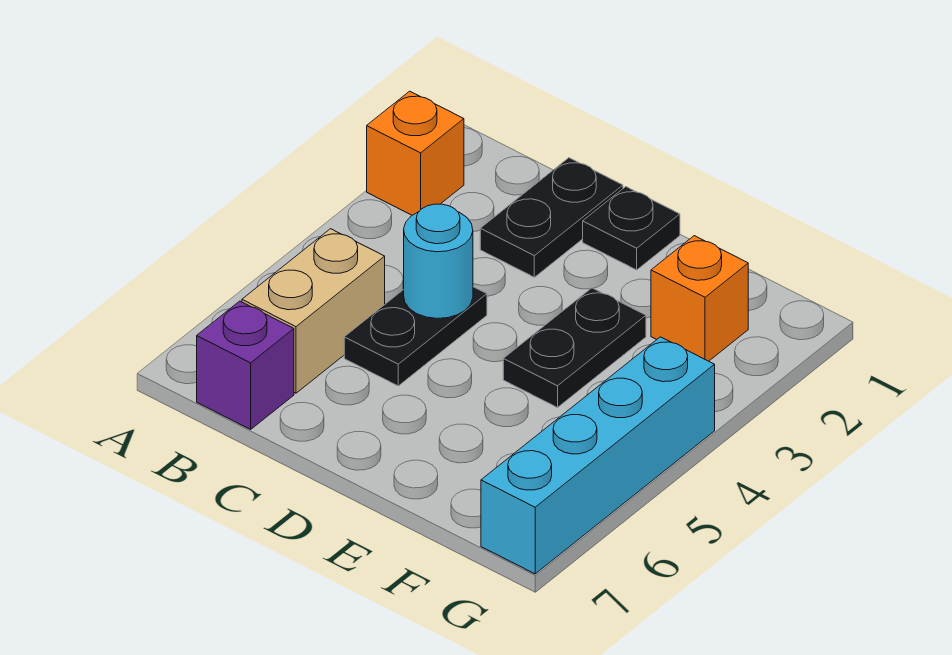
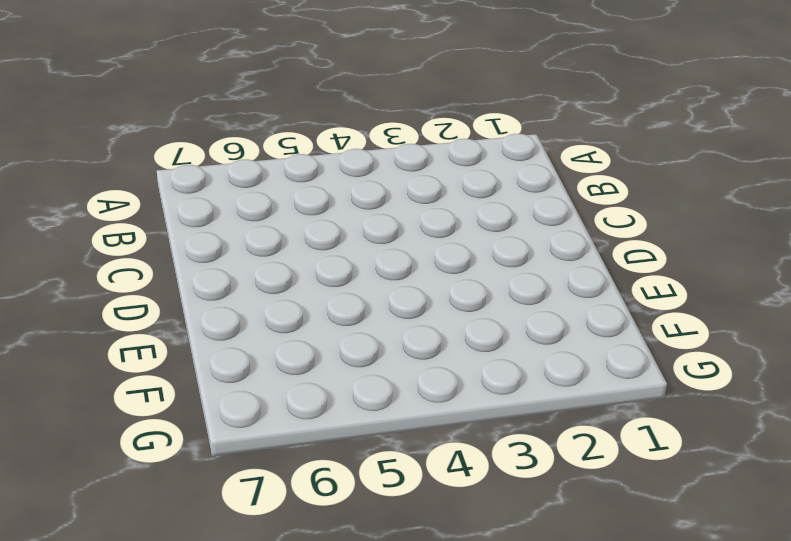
none -> orange brick A2 level 1
none -> tan brick B5:B6 level 1

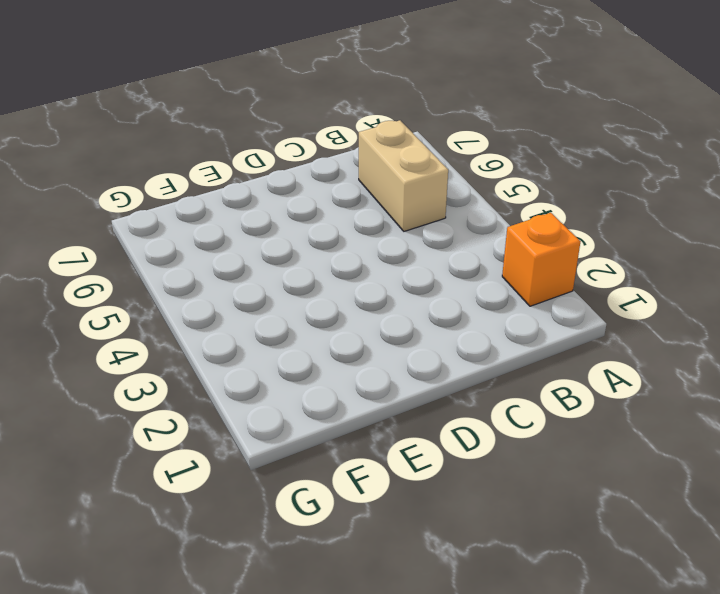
none -> purple brick B7 level 1
none -> black plate C1:C2 level 1

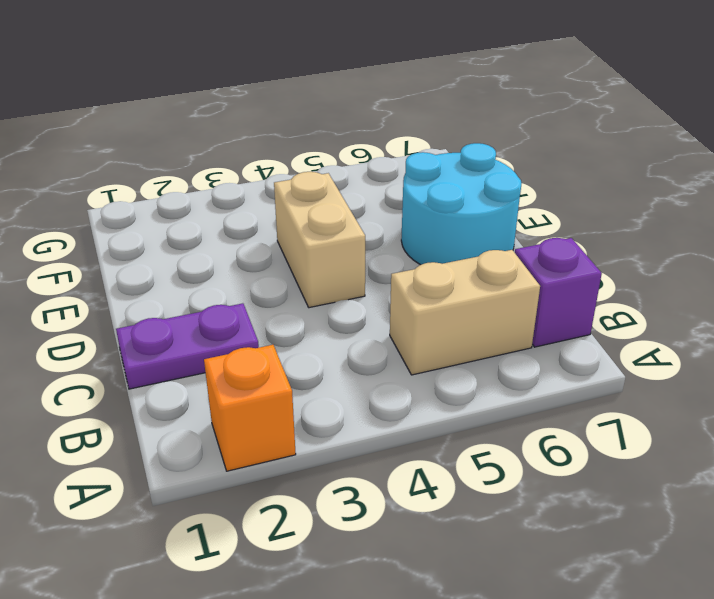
purple plate C1:C2 level 1 -> black plate C1:C2 level 1
tan brick D4:E4 level 1 -> black plate E3:E4 level 1
cyan round brick D6:E7 level 1 -> none
none -> black plate C4:C5 level 1
none -> black plate D1 level 1

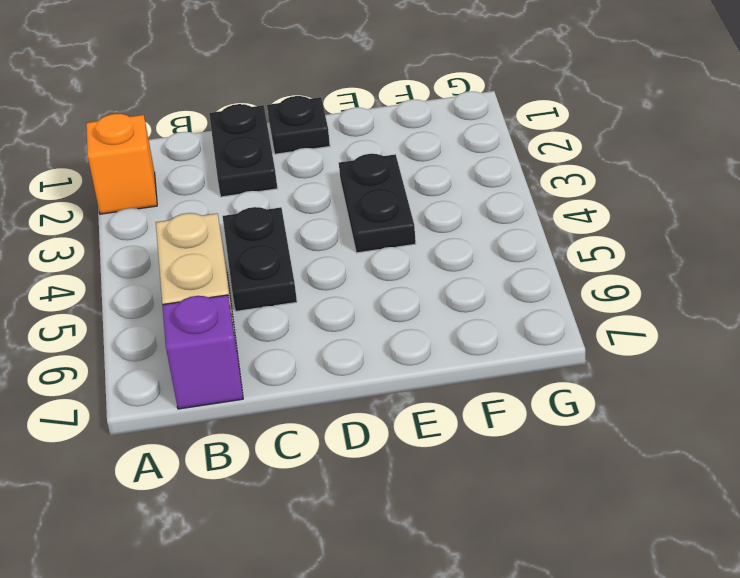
none -> orange brick F2 level 1
none -> cyan brick G4:G7 level 1

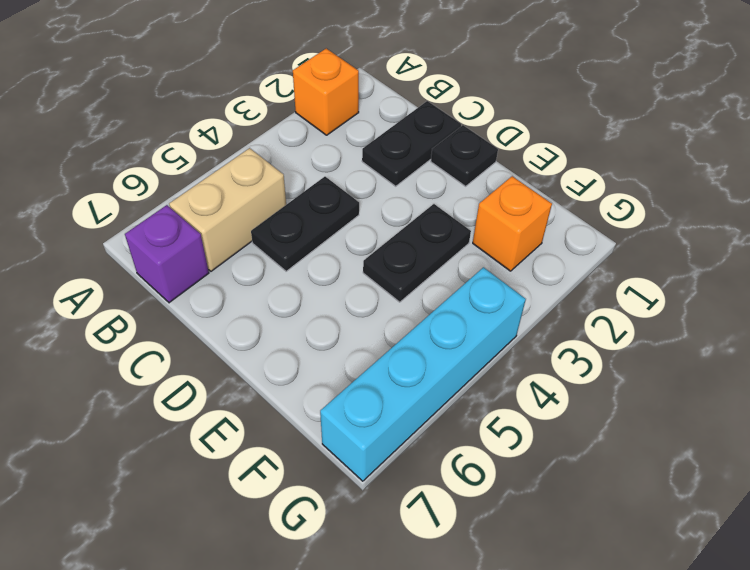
none -> cyan round brick C4 level 2

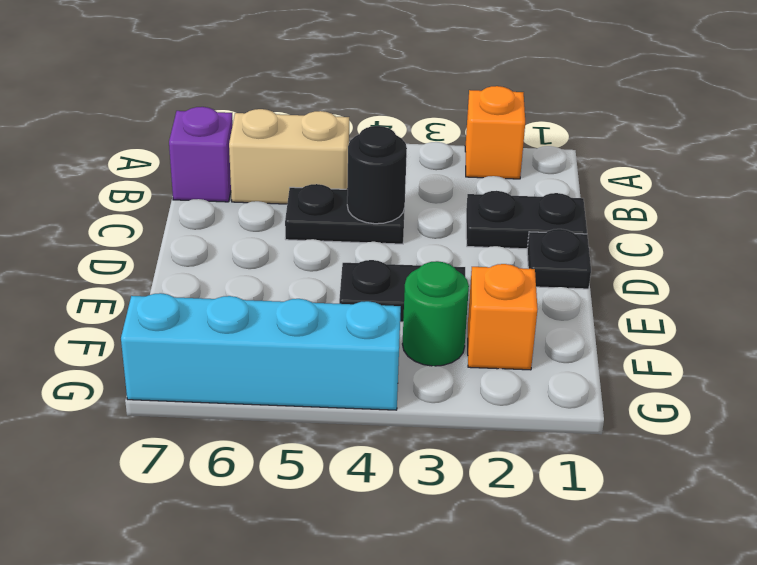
black round brick C4 level 2 -> cyan round brick C4 level 2
green round brick F3 level 1 -> none

